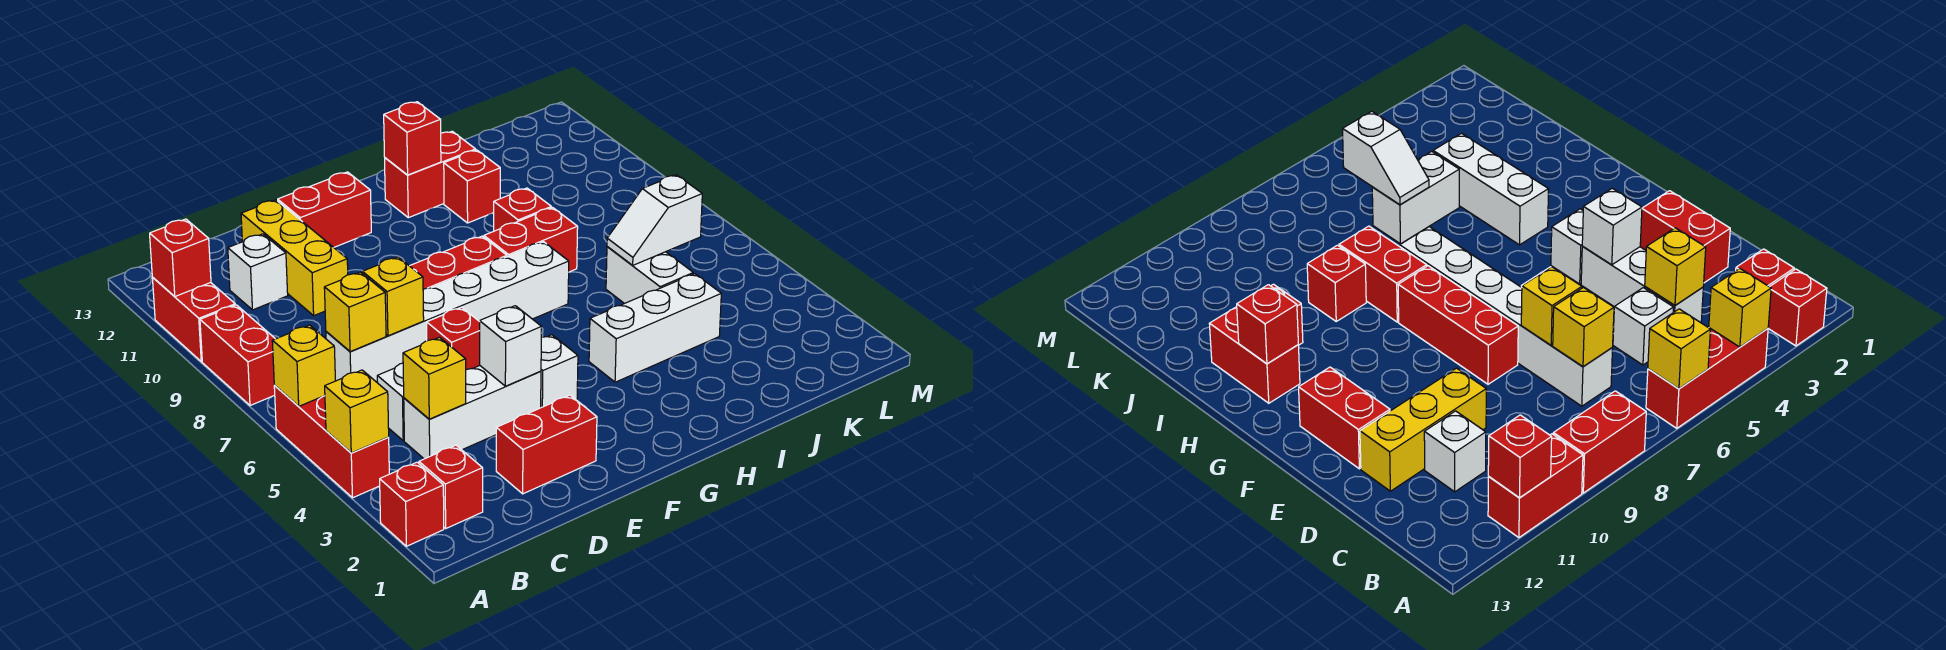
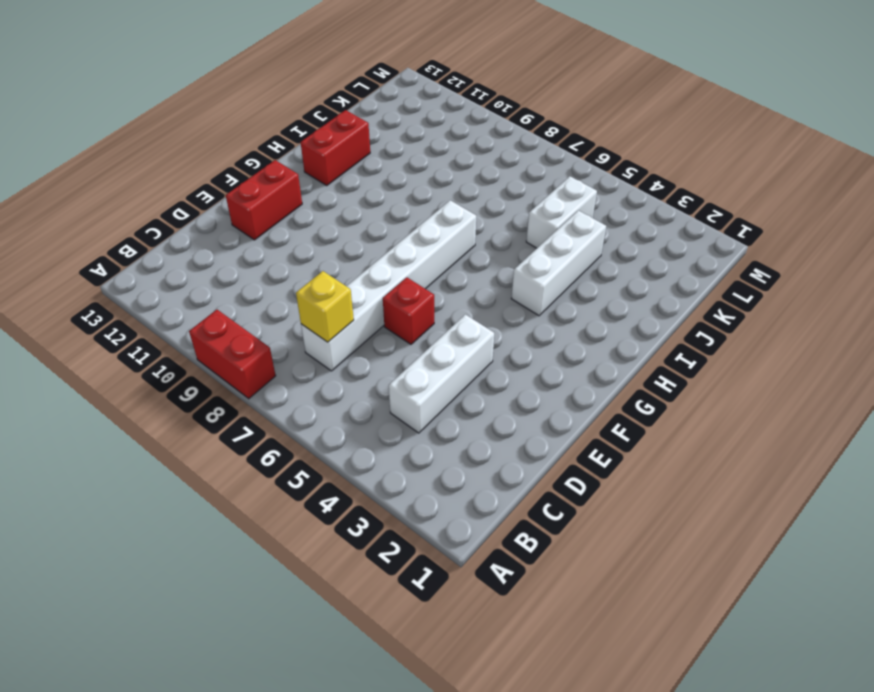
white brick J5:K5 level 1 -> white brick J5:J6 level 1
none -> red brick A2 level 1
none -> red brick A4:A6 level 1
none -> red brick A10:A11 level 1
none -> red brick B2 level 1

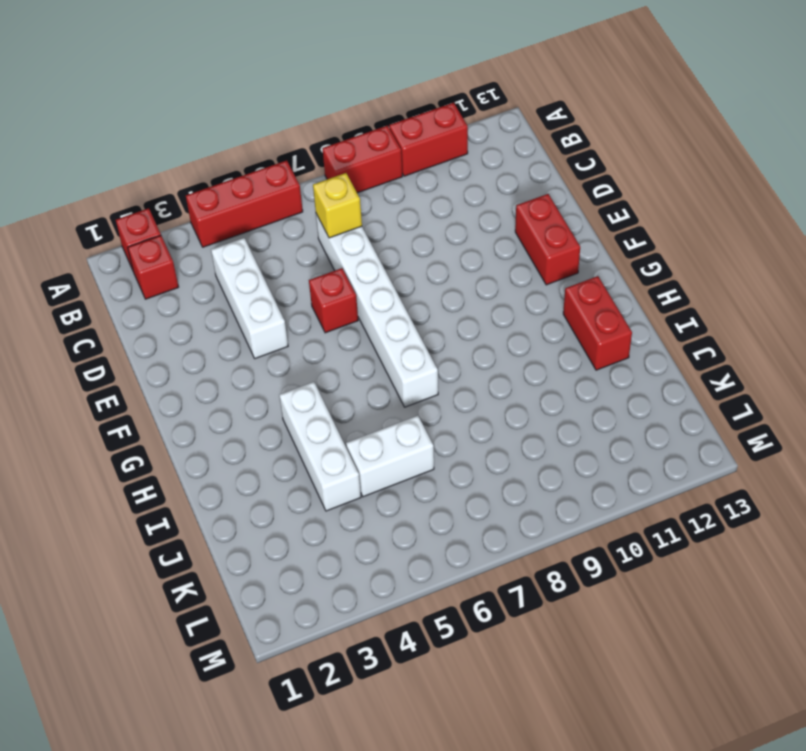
none -> white brick C5 level 1
none -> white brick C11 level 1
none -> red brick D2:E2 level 1
none -> yellow brick D10:D12 level 1

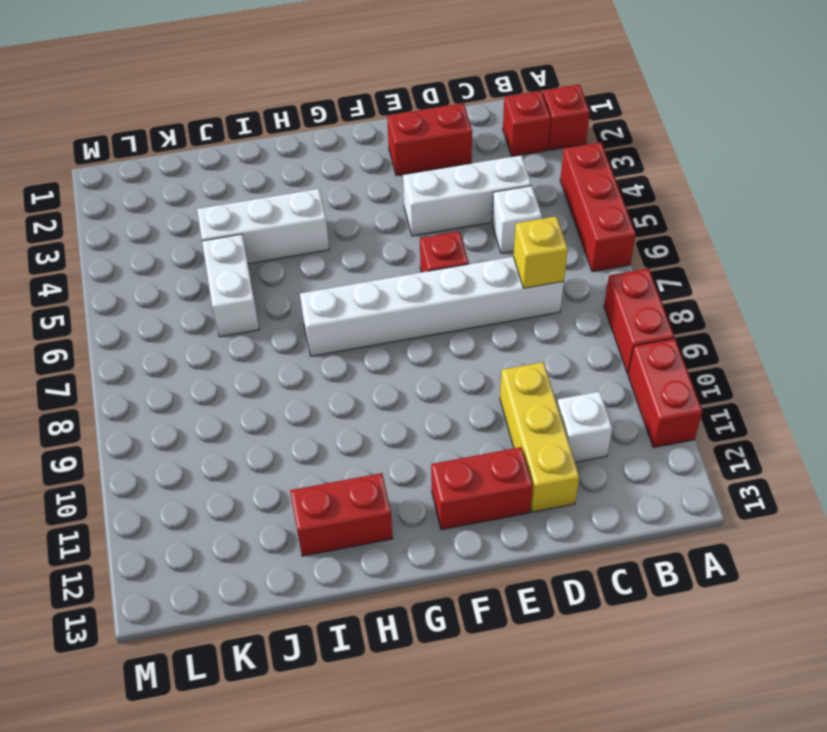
none -> red brick E8:G8 level 1
none -> white brick F4 level 1
none -> red brick H8:I8 level 1
none -> red brick I9 level 1

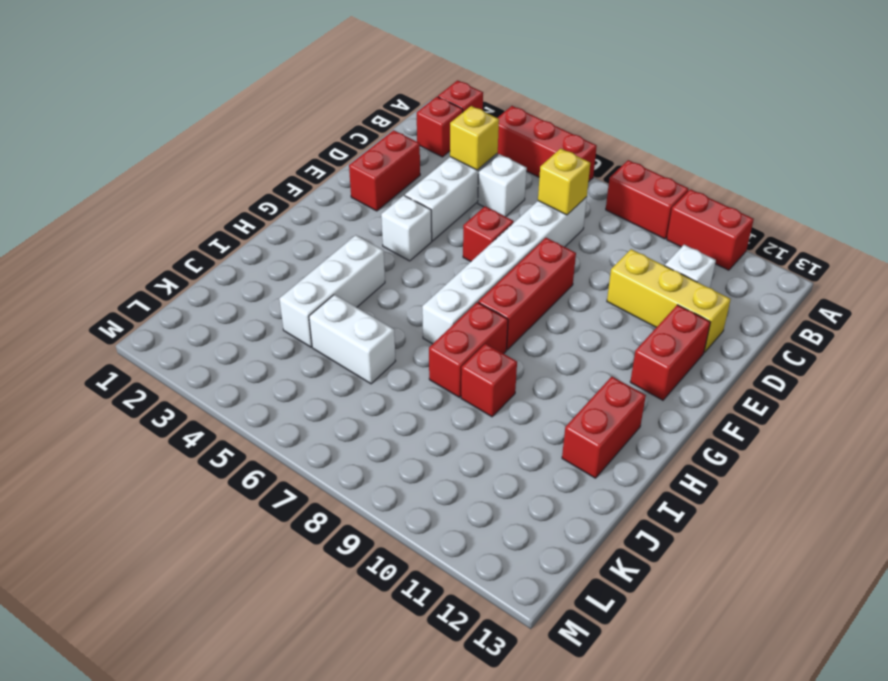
none -> red brick I11 level 1
none -> yellow brick A4 level 2
none -> yellow brick A6 level 2
none -> red brick A11 level 2

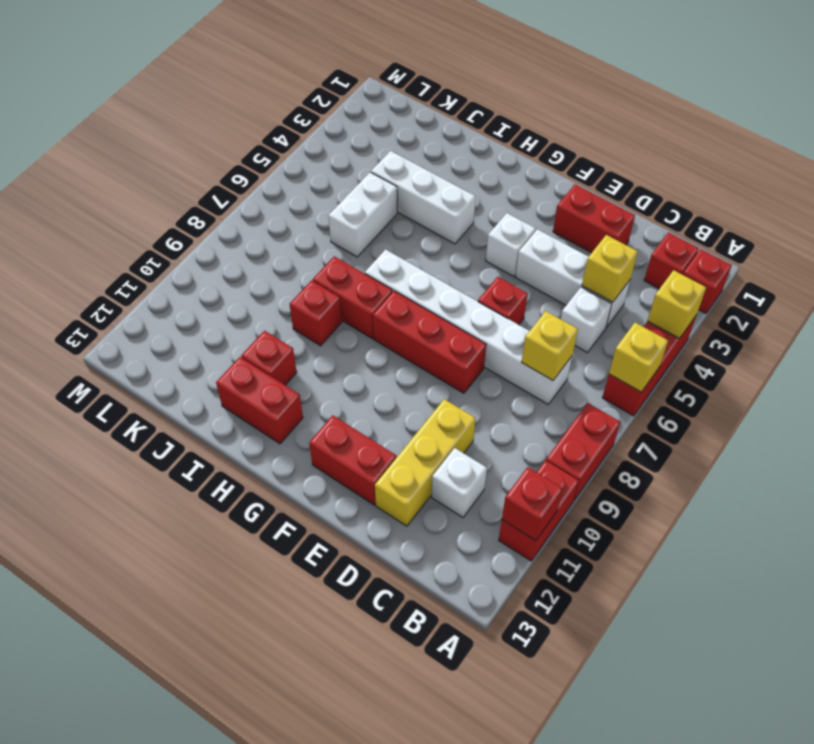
none -> yellow brick D7 level 2
none -> white brick E4 level 2
none -> red brick H12 level 2
none -> white slope J6:K6 level 2 top K

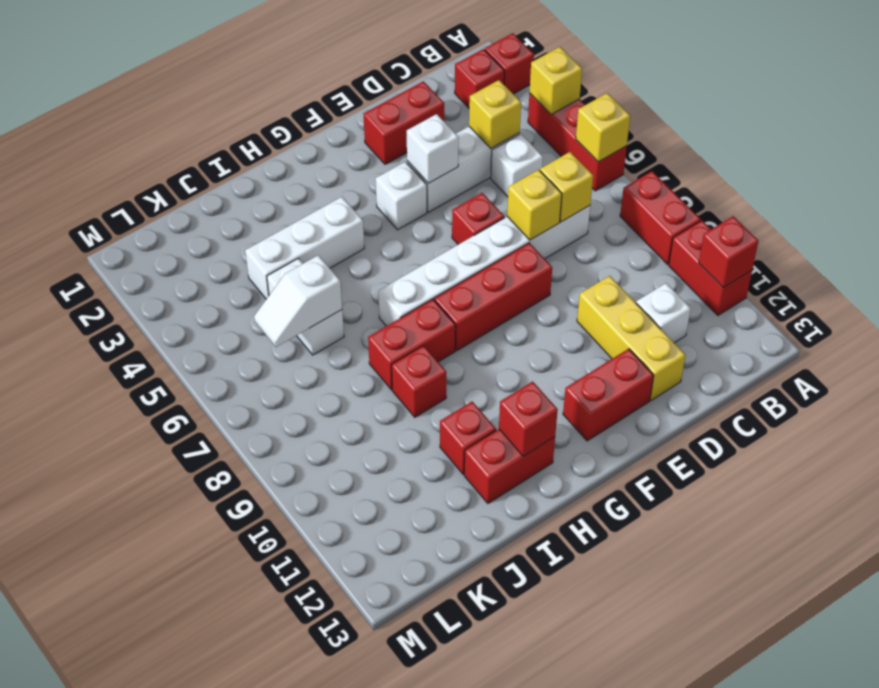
white slope J6:K6 level 2 top J -> white slope J6:K6 level 2 top K

